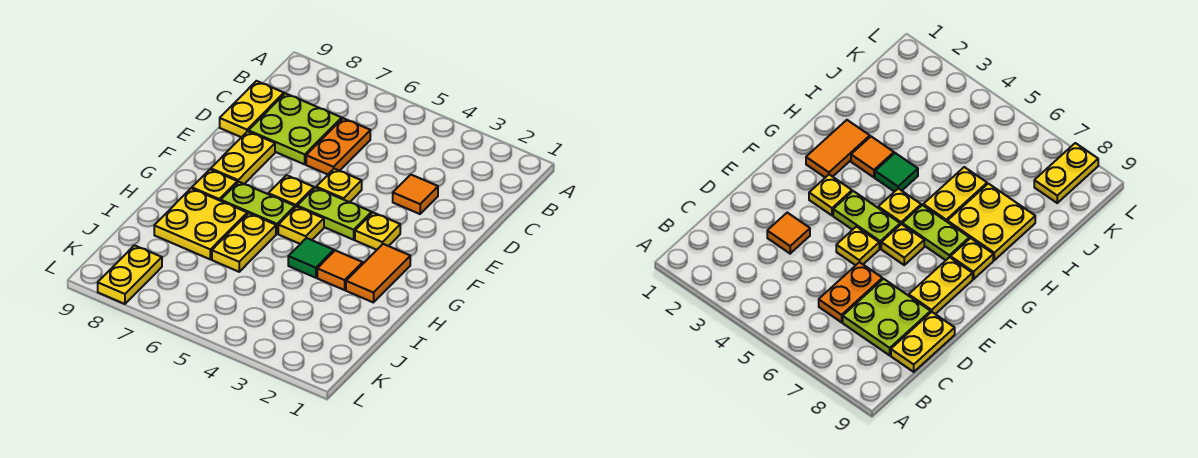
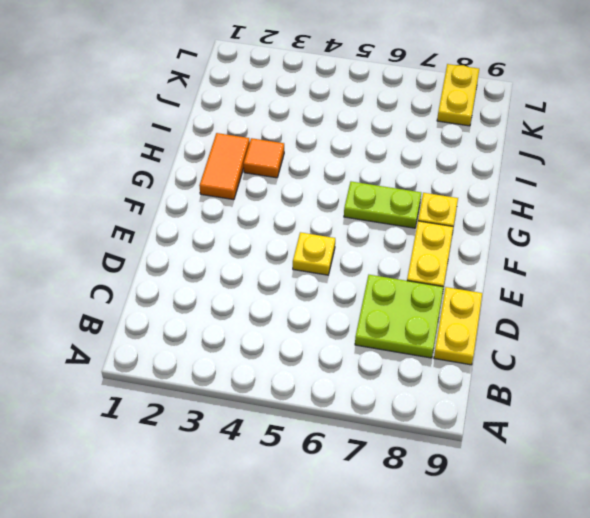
none -> orange plate C6:D6 level 1
none -> orange tile D3 level 1
none -> yellow plate F3 level 1

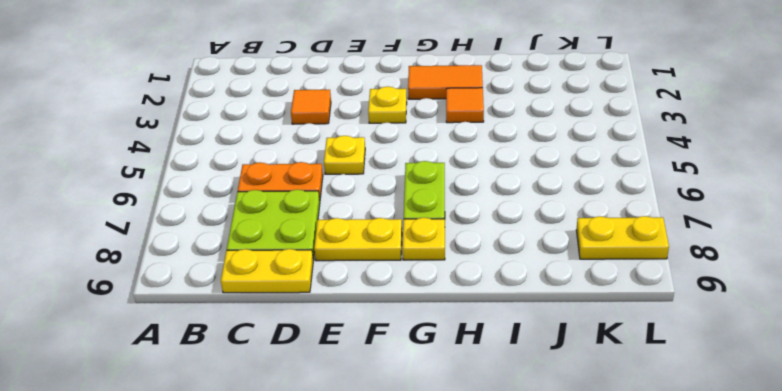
none -> lime plate F4:F5 level 1
none -> yellow plate F6 level 1
none -> yellow plate G5 level 1

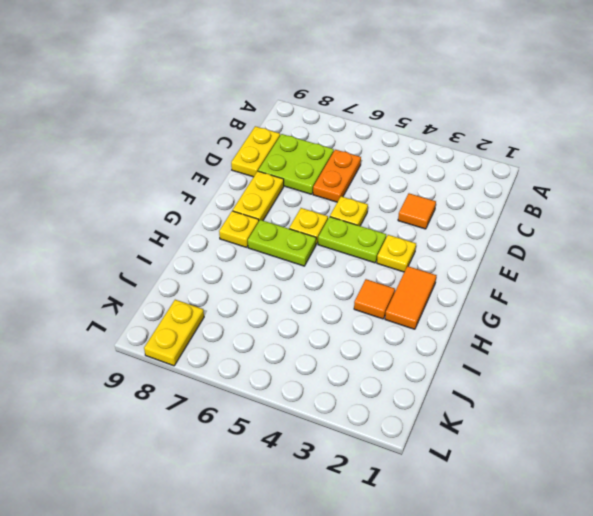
none -> yellow plate G5 level 1
none -> green tile H4 level 1
none -> yellow plate H6:I6 level 1

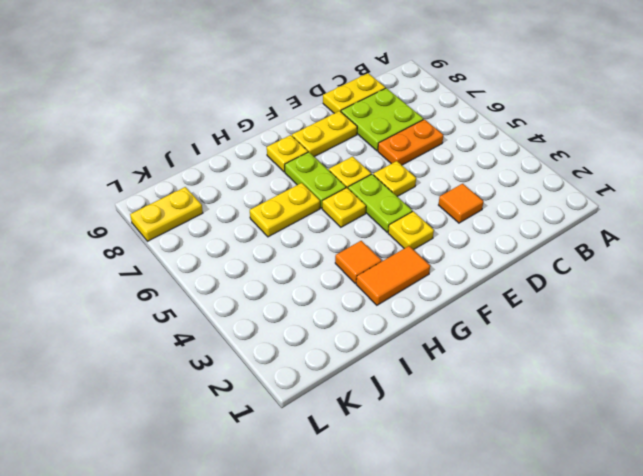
none -> green tile H4 level 1
none -> yellow plate H7:I8 level 1

